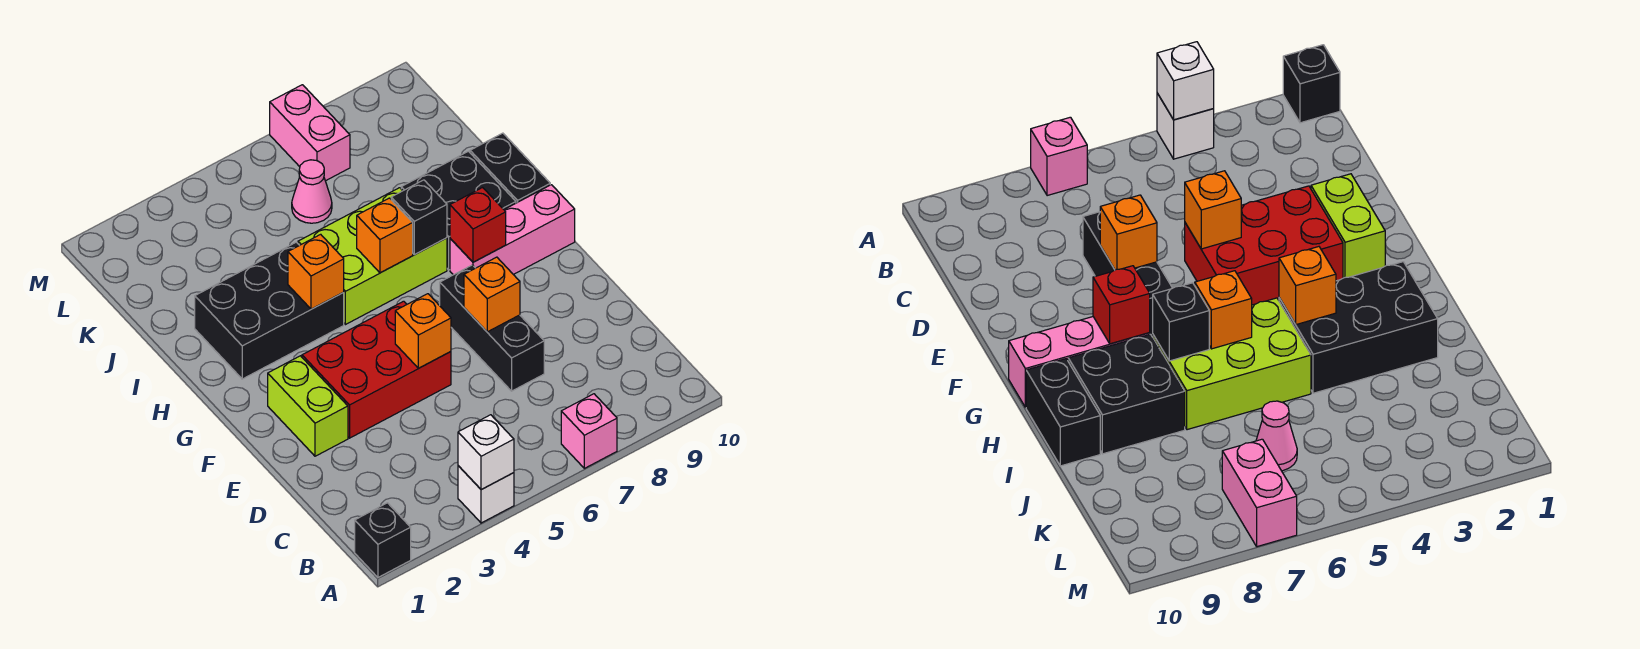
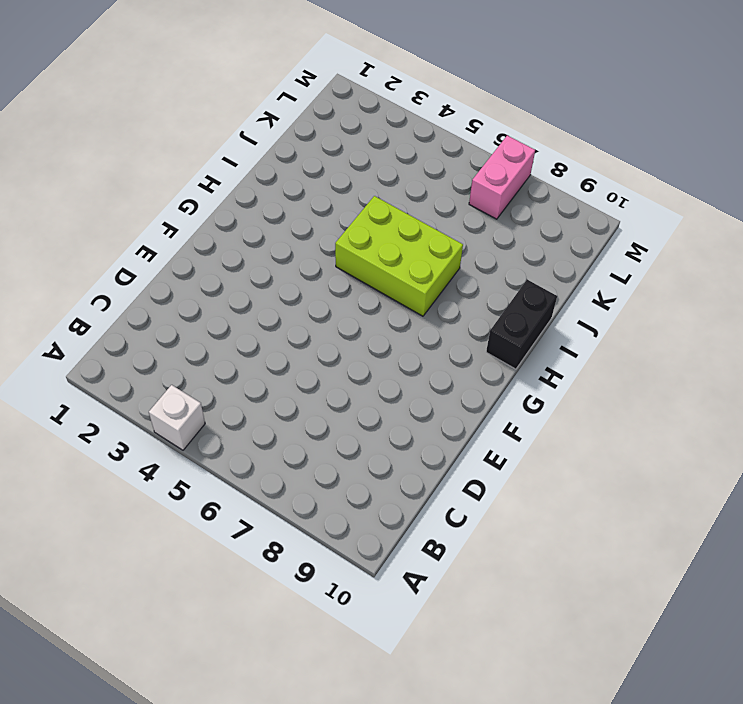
none -> black brick A1 level 1
none -> pink brick A7 level 1
none -> black brick D7:F7 level 1

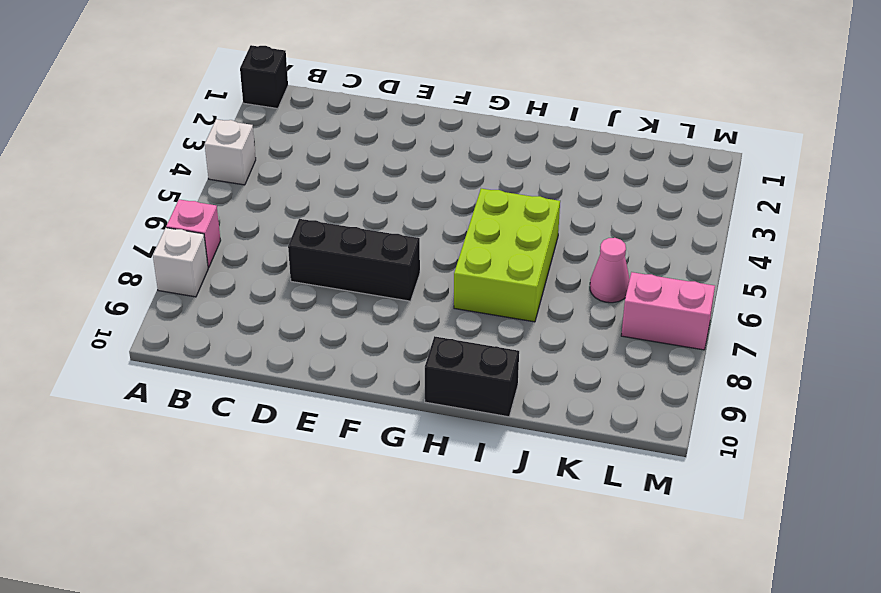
white brick A8 level 1 -> white brick A4 level 2
none -> lime brick E2:F2 level 1
none -> red brick E3:F5 level 1
none -> pink brick G8:G10 level 1

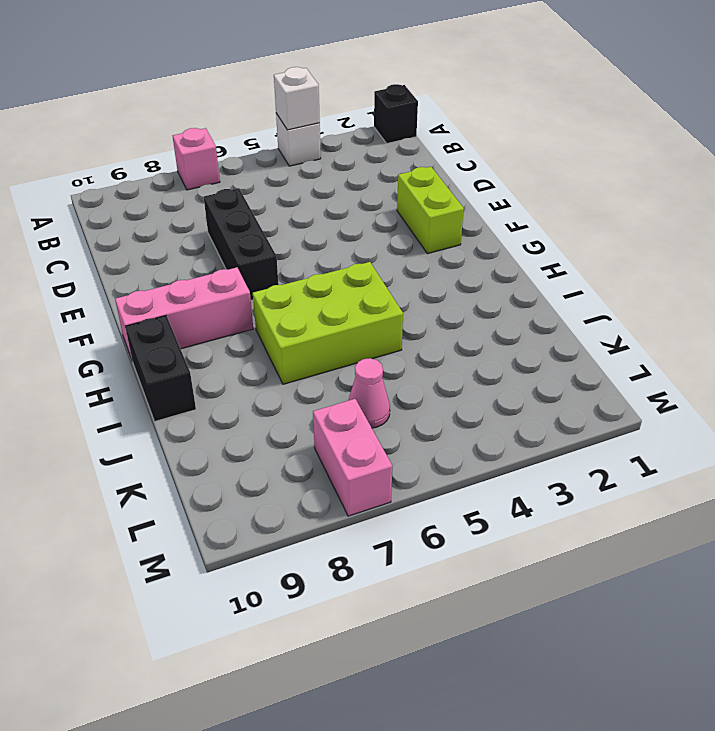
none -> red brick E3:F5 level 1
none -> black brick H2:I4 level 1
none -> black brick H8:I9 level 1

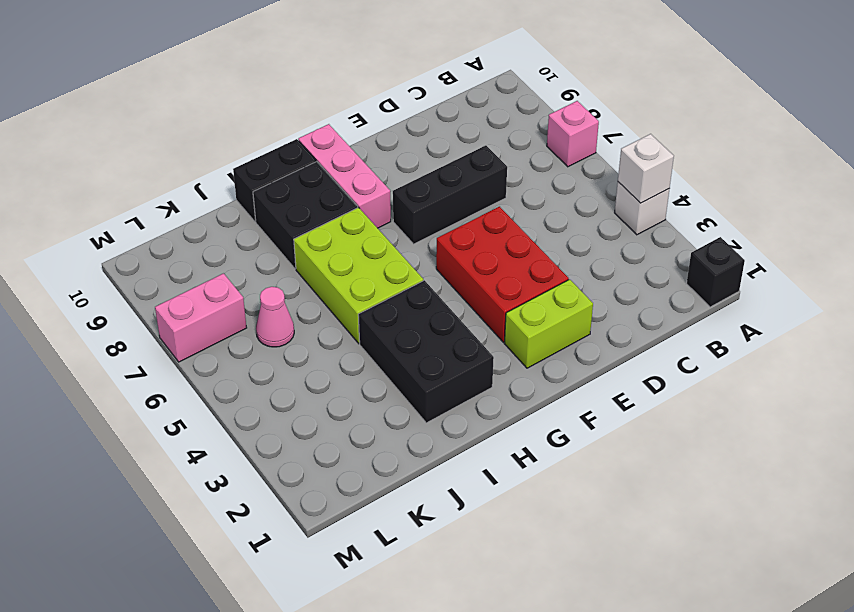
none -> orange brick E5 level 2
none -> orange brick E7 level 2
none -> red brick G8 level 2

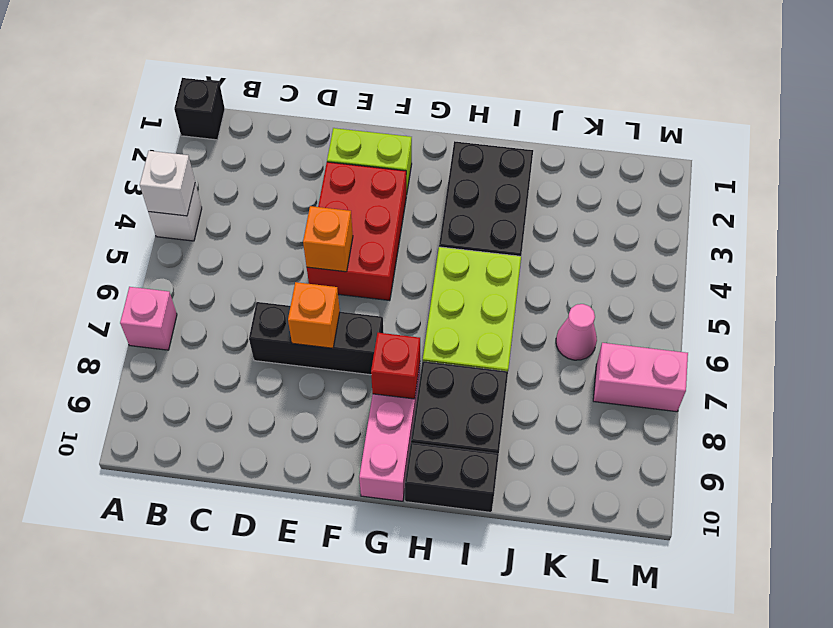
none -> orange brick H4 level 2
none -> orange brick H6 level 2
none -> black brick H7 level 2

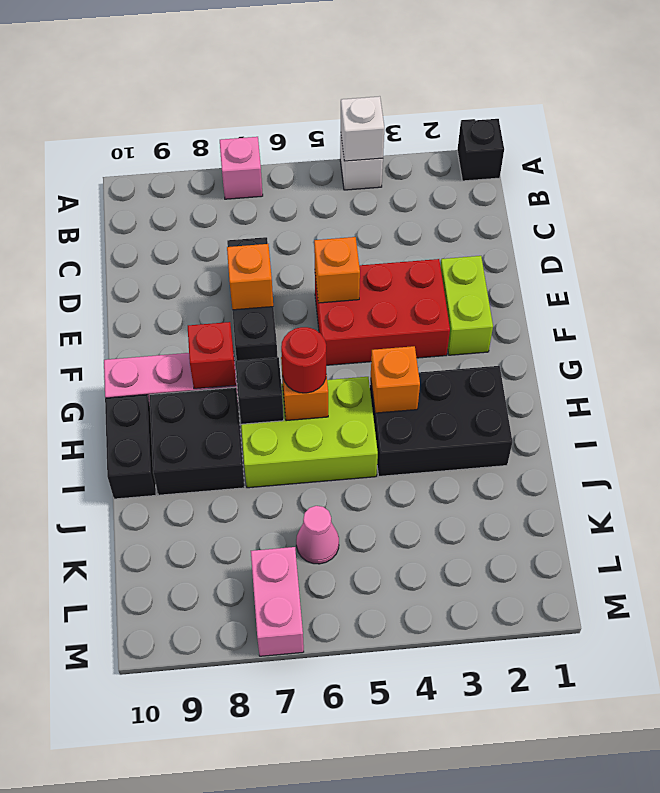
red round brick H6 level 3 -> none

